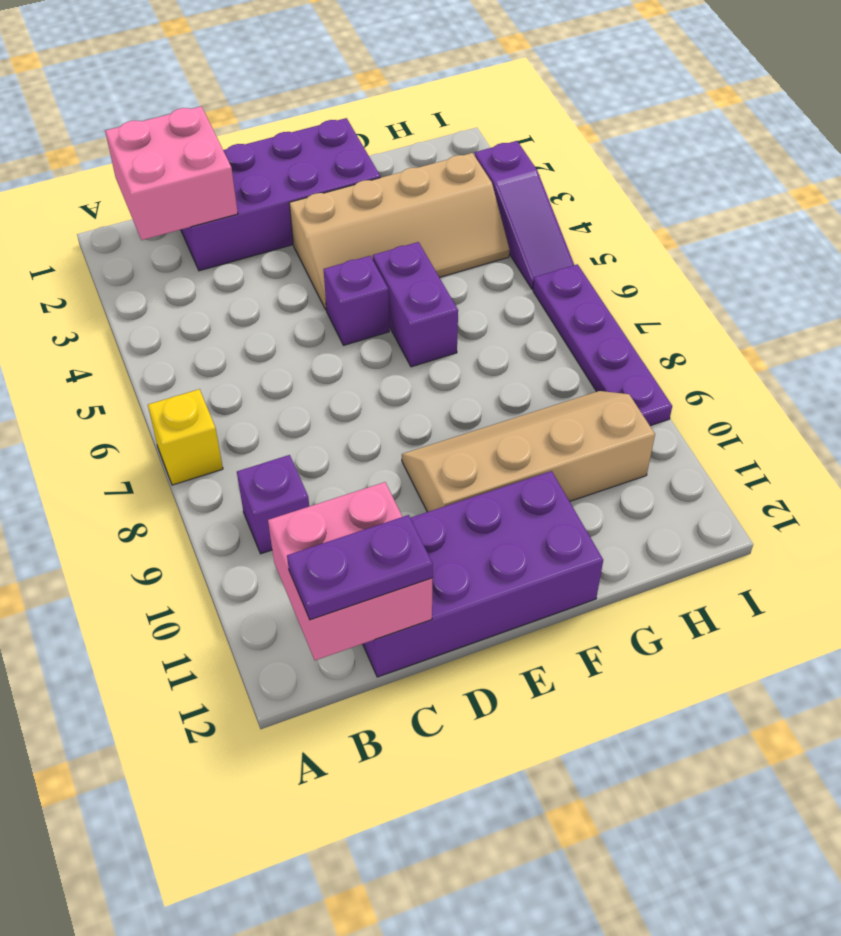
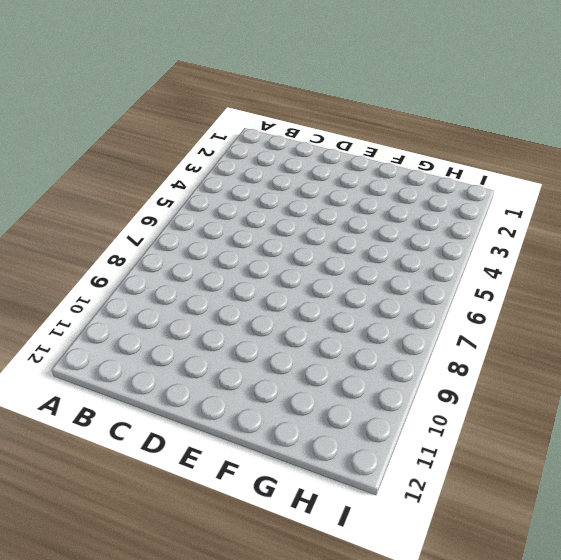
none -> yellow brick A7 level 1
none -> purple brick B9 level 1
none -> purple brick C1:F2 level 1

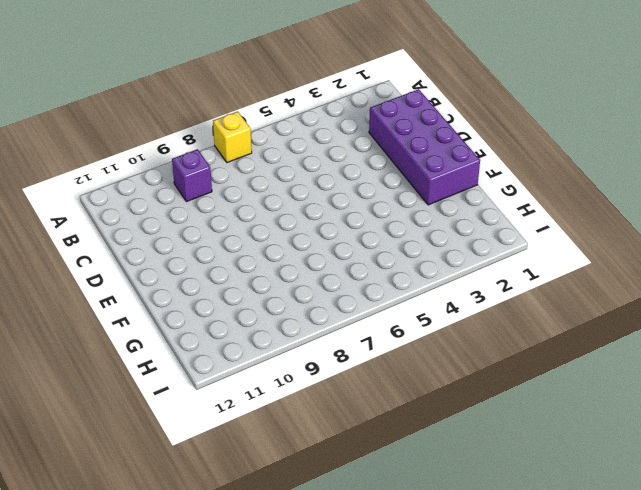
none -> purple brick C11:F12 level 1
none -> tan slope E3:H4 level 1 top 3
none -> purple brick E5 level 1

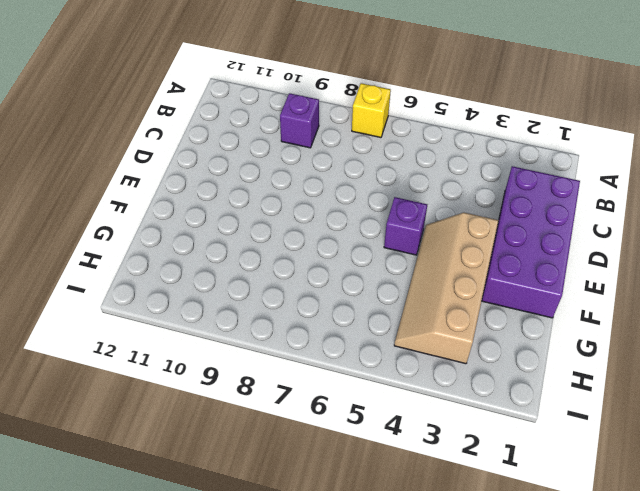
none -> purple brick C11:F12 level 1
none -> tan slope E9:H10 level 1 top 10
none -> purple brick F5:F6 level 1

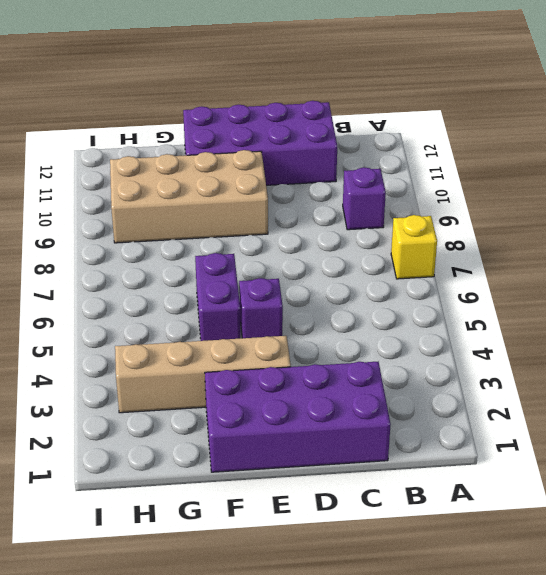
tan brick E9:H10 level 1 -> tan slope E9:H10 level 1 top 10
none -> purple slope I3:I5 level 1 top 3
none -> purple plate I6:I9 level 1
none -> pink brick B1:C2 level 2

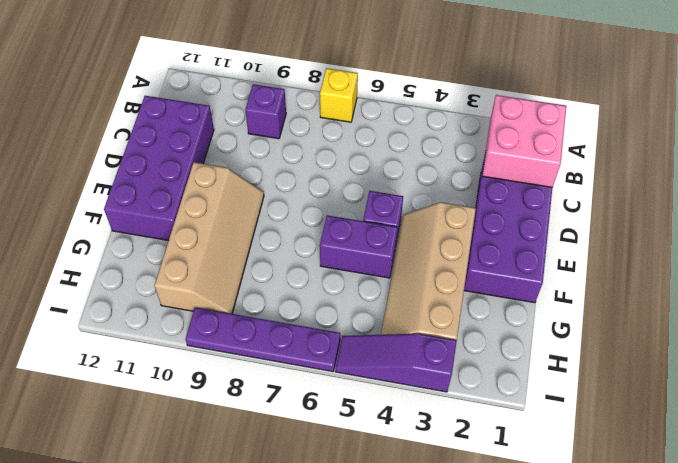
none -> pink brick B11:C12 level 2
none -> purple plate B12:C12 level 3

